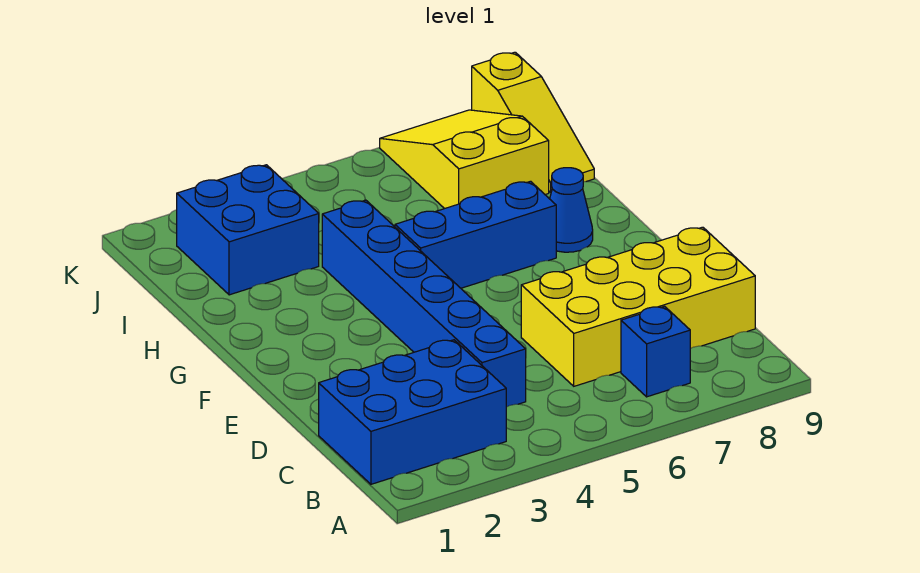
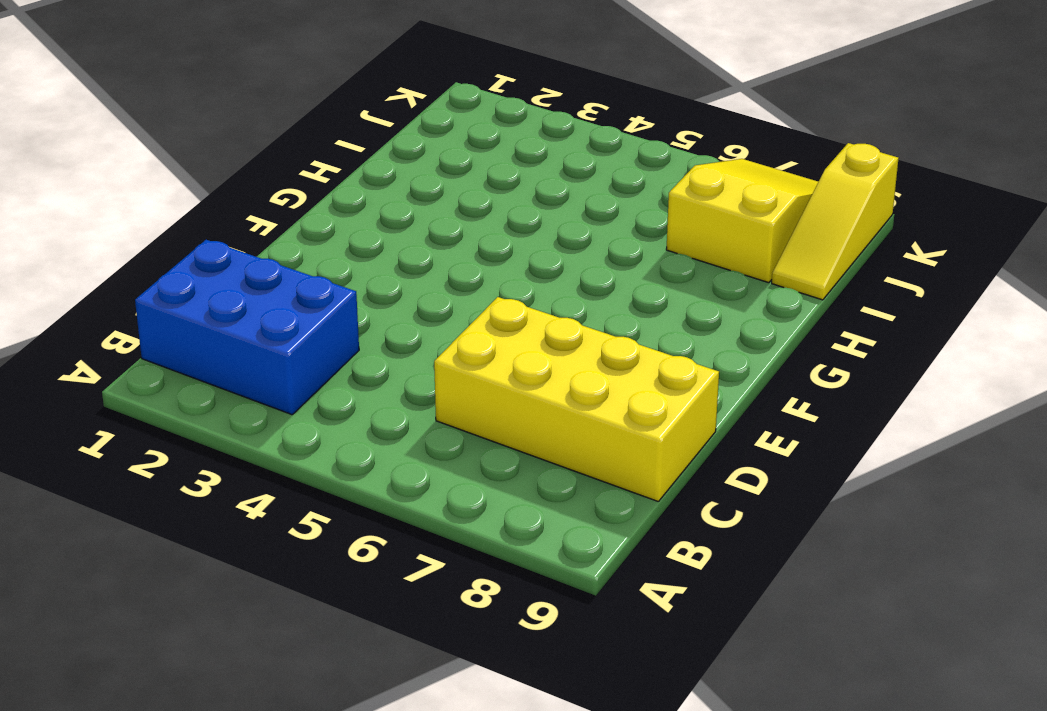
none -> blue brick B7 level 1
none -> blue brick C4:H4 level 1

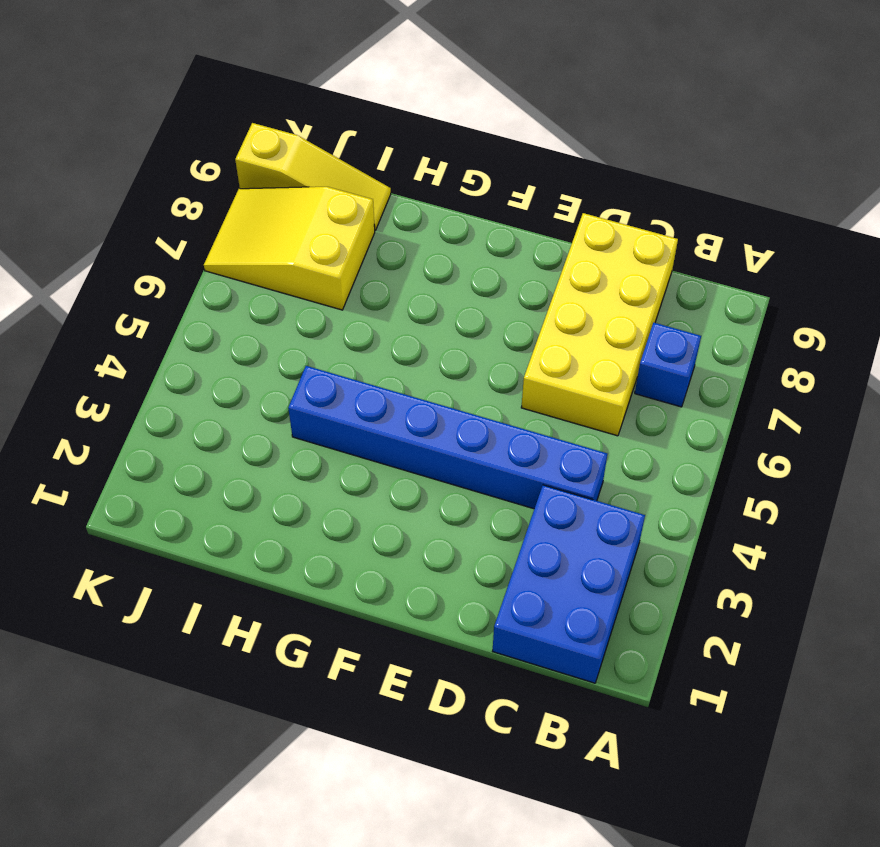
none -> blue brick G5:G7 level 1
none -> blue cone G8 level 1

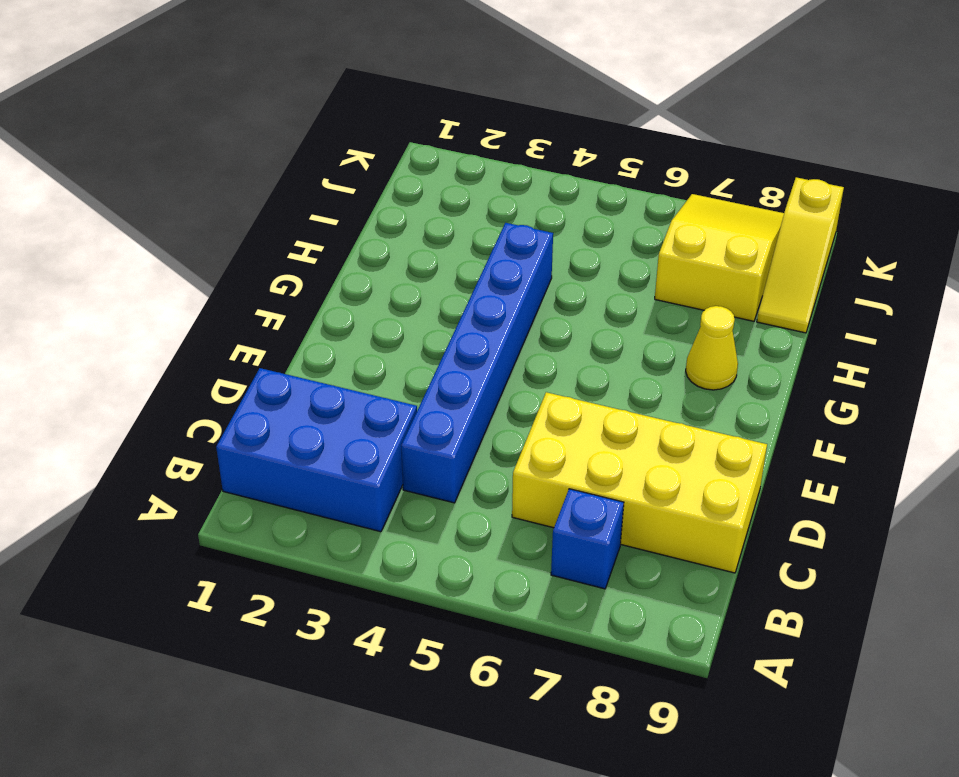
yellow cone G8 level 1 -> blue cone G8 level 1
none -> blue brick G5:G7 level 1
none -> blue brick I2:J3 level 1

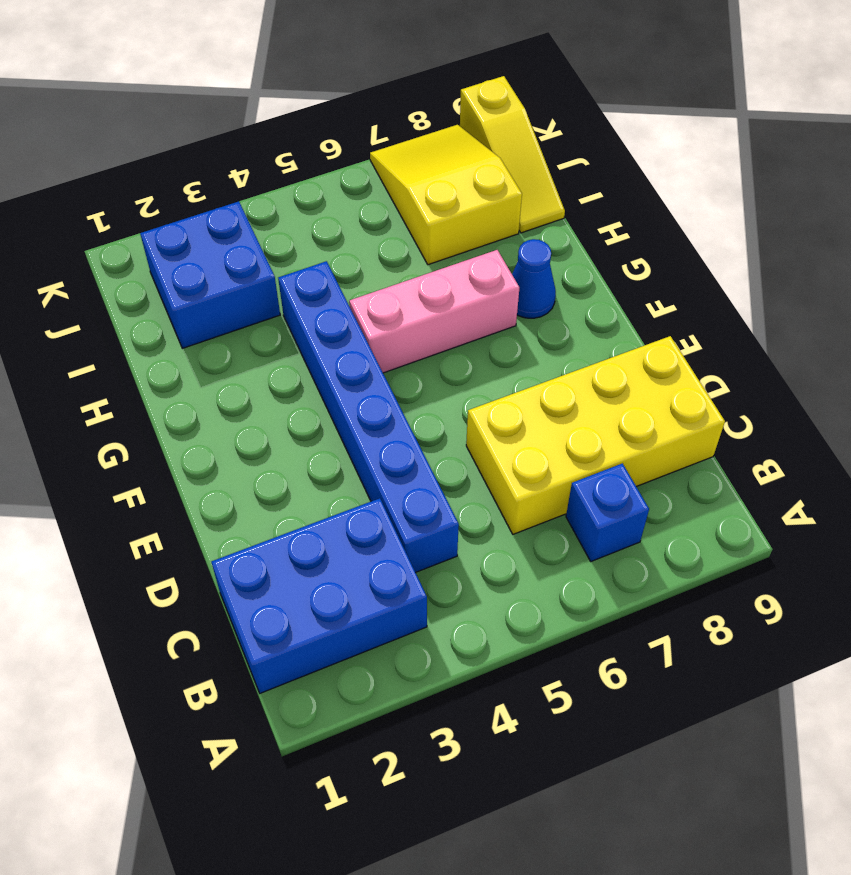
pink brick G5:G7 level 1 -> blue brick G5:G7 level 1

